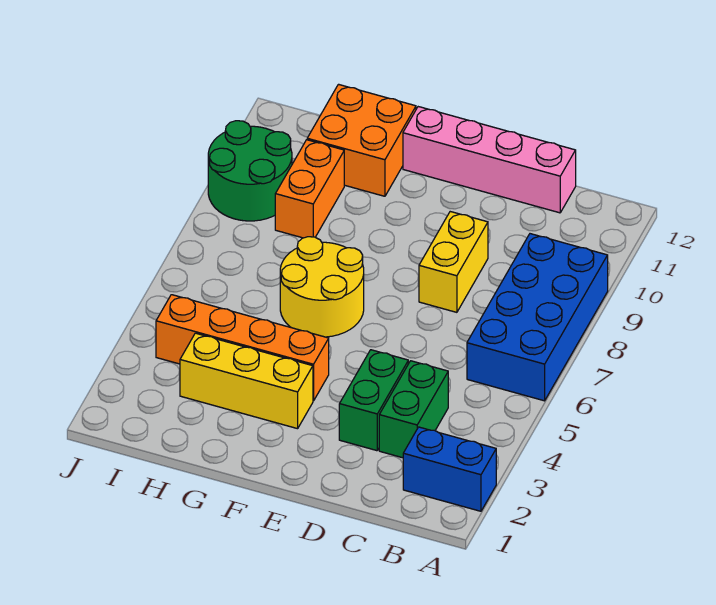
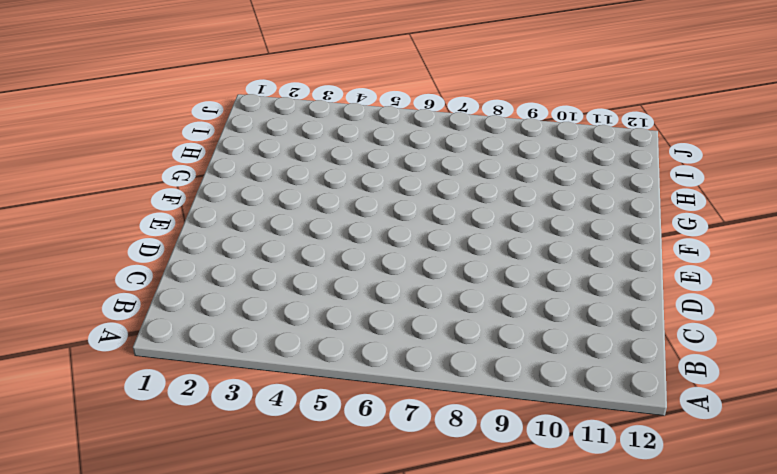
none -> blue brick A2:B2 level 1
none -> blue brick A6:B9 level 1
none -> green brick C3:C4 level 1

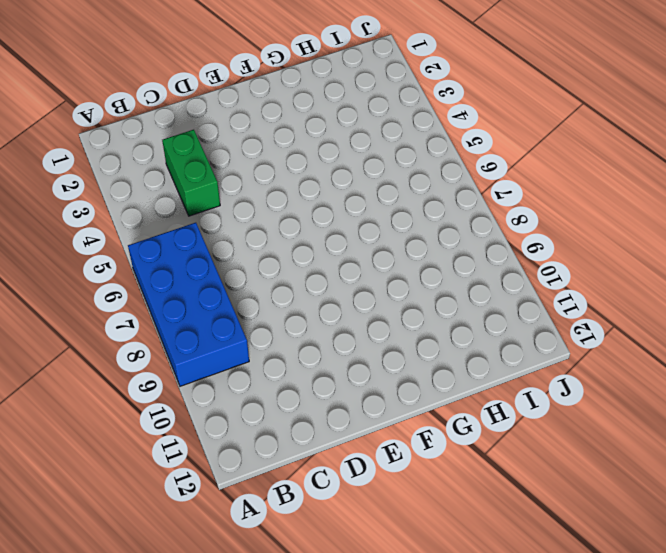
none -> blue brick A2:B2 level 1
none -> pink brick C12:F12 level 1
none -> green brick D3:D4 level 1

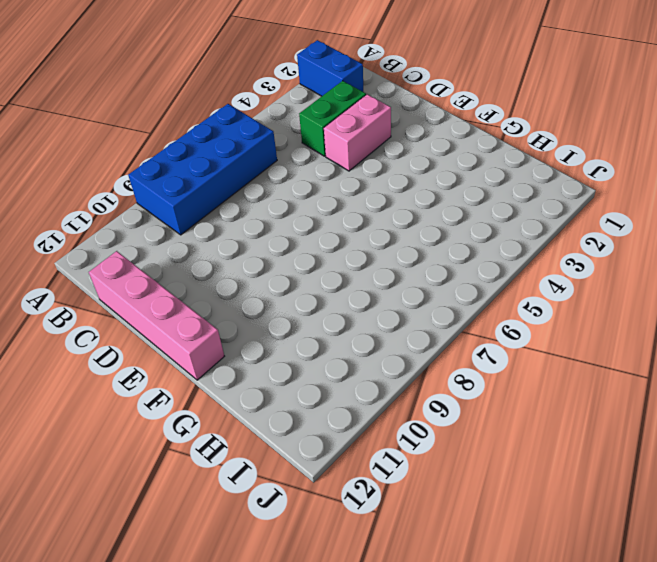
pink brick D3:D4 level 1 -> green brick D3:D4 level 1
none -> yellow brick D8:D9 level 1
none -> yellow brick F3:H3 level 1
none -> orange brick F4:I4 level 1

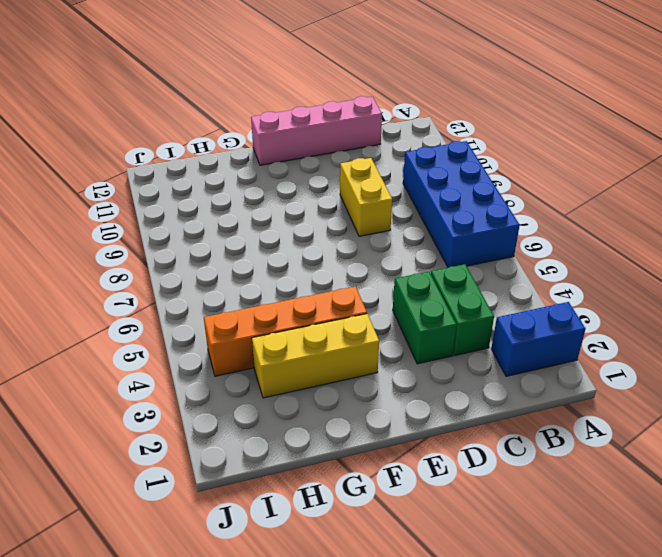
none -> yellow round brick F6:G7 level 1
none -> orange brick G11:H12 level 1
none -> orange brick H9:H10 level 1

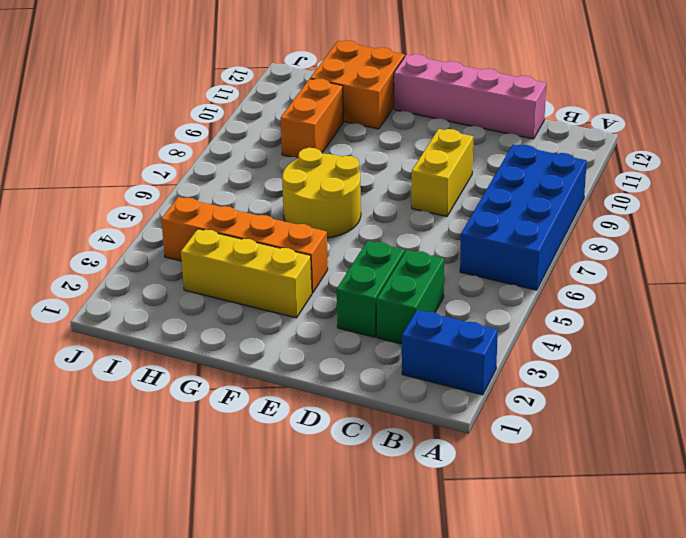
none -> green round brick I9:J10 level 1

